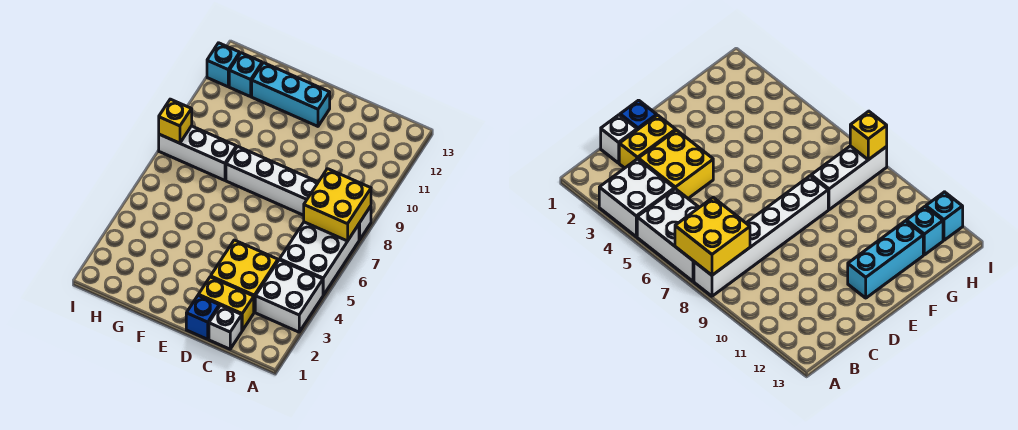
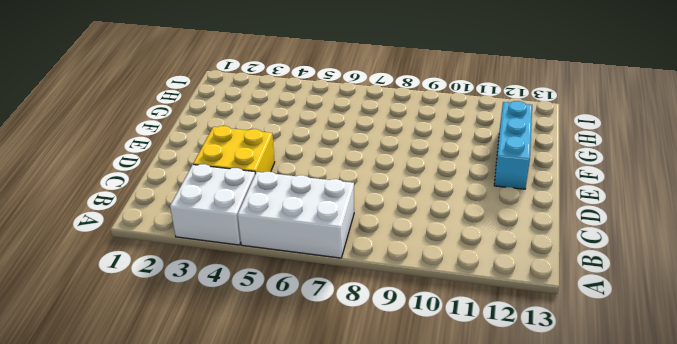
none -> white brick A8:F8 level 1
none -> white brick C1 level 1
none -> yellow brick C2:D2 level 1

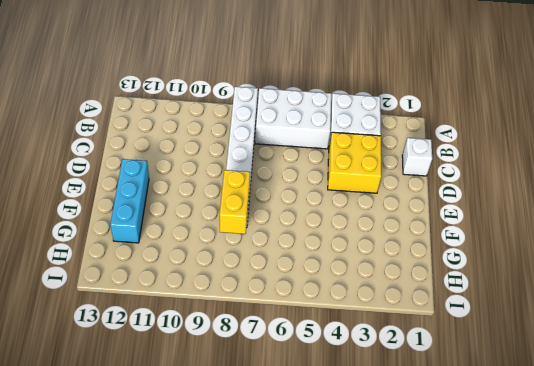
yellow brick F8:G8 level 2 -> yellow brick C2:D2 level 1
none -> blue brick D1 level 1
none -> white brick G8:I8 level 1
none -> cyan brick H12 level 1

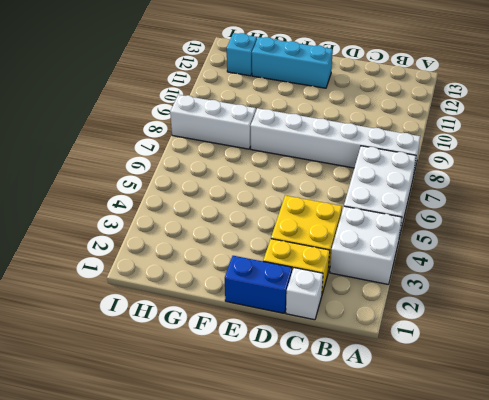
blue brick D1:E1 level 1 -> blue brick D1 level 1
none -> cyan brick I12 level 1
none -> yellow brick A7:B8 level 2
none -> yellow brick I8 level 2

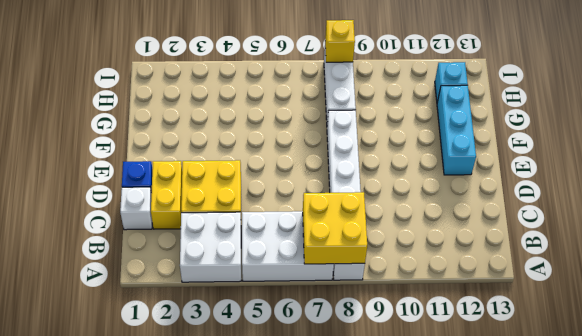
none -> cyan brick I12 level 1

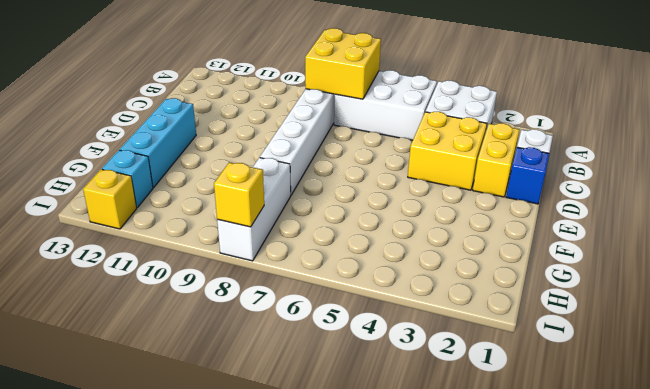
yellow brick I12 level 1 -> cyan brick I12 level 1

